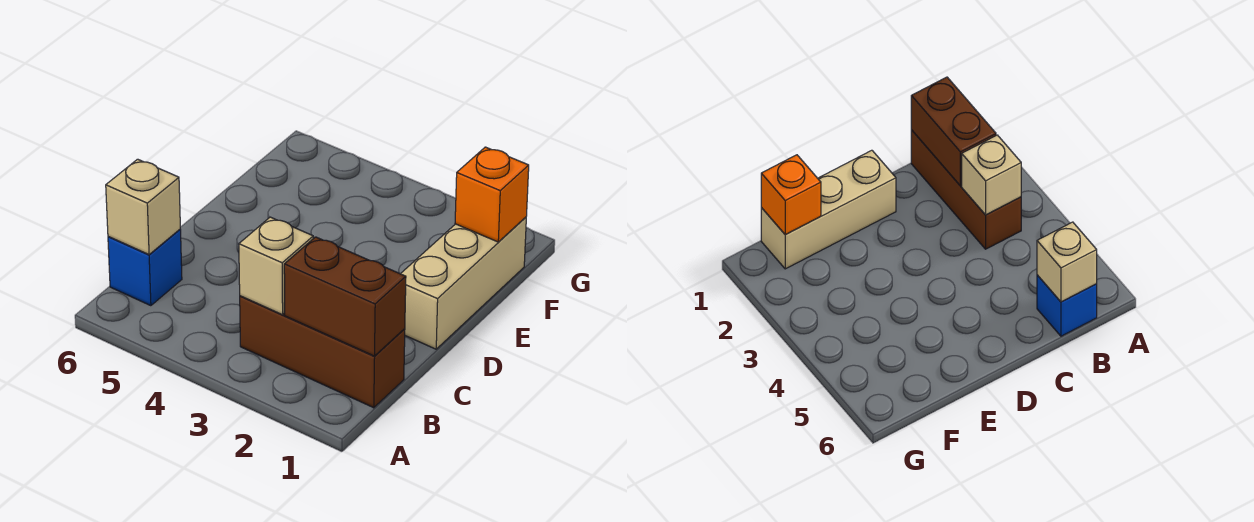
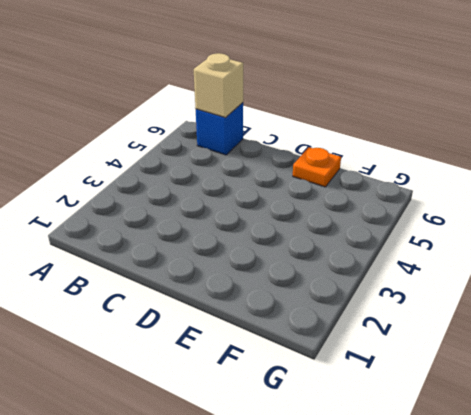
orange plate E6 level 1 -> none
none -> brown brick B1:B3 level 1
none -> tan brick D1:F1 level 1

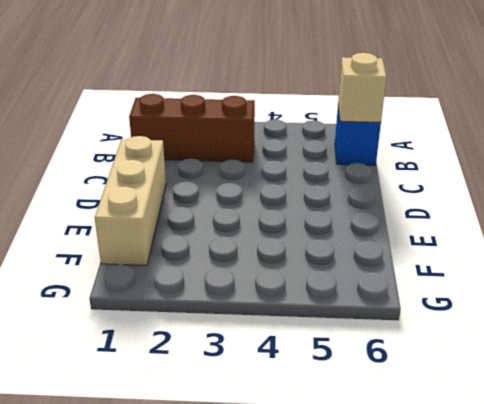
none -> brown brick B1:B2 level 2
none -> tan brick B3 level 2

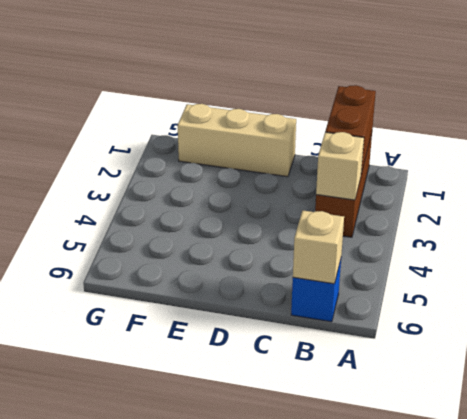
none -> orange brick F1 level 2

